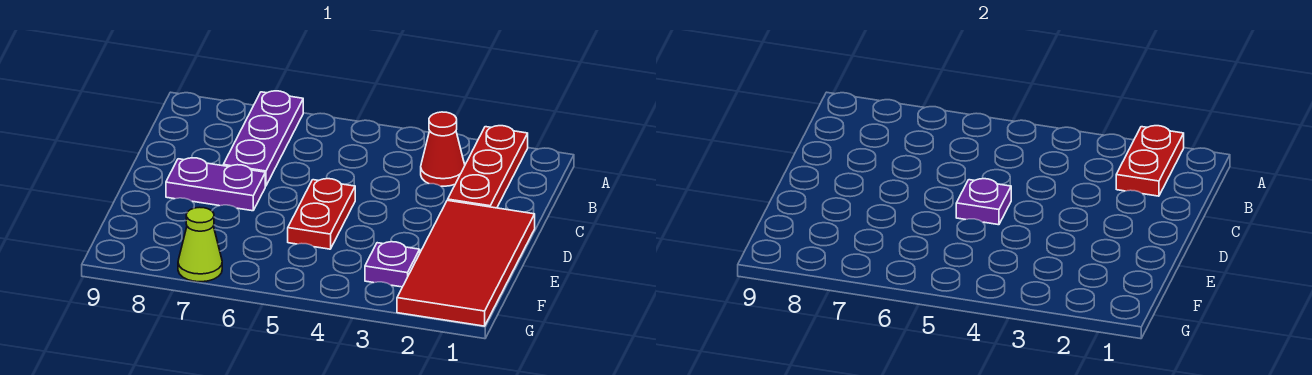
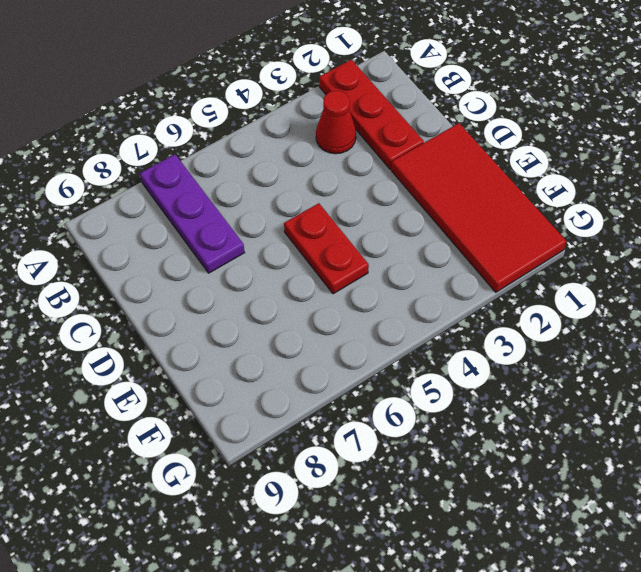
none -> purple plate D7:D8 level 1
none -> purple plate F3 level 1

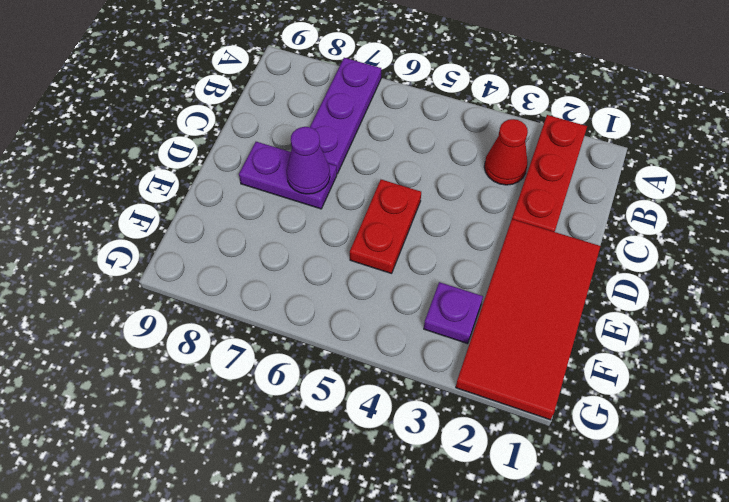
purple cone D7 level 2 -> none
none -> lime cone G7 level 1
none -> red plate A2:B2 level 2

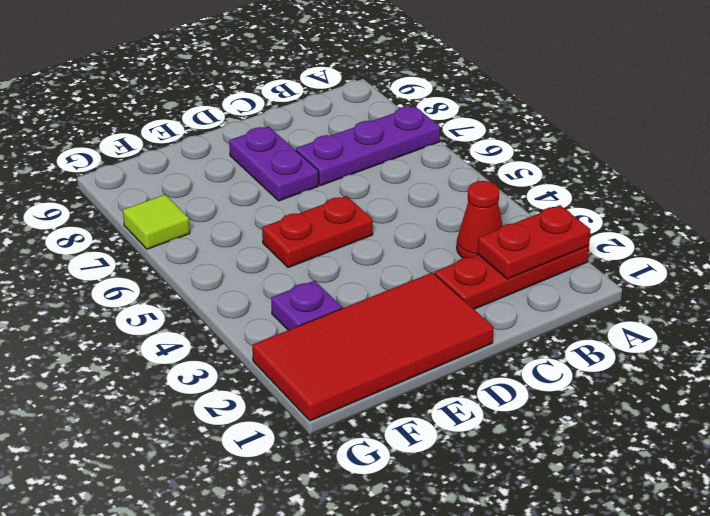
lime tile G7 level 1 -> lime cone G7 level 1
none -> purple plate D5 level 2

